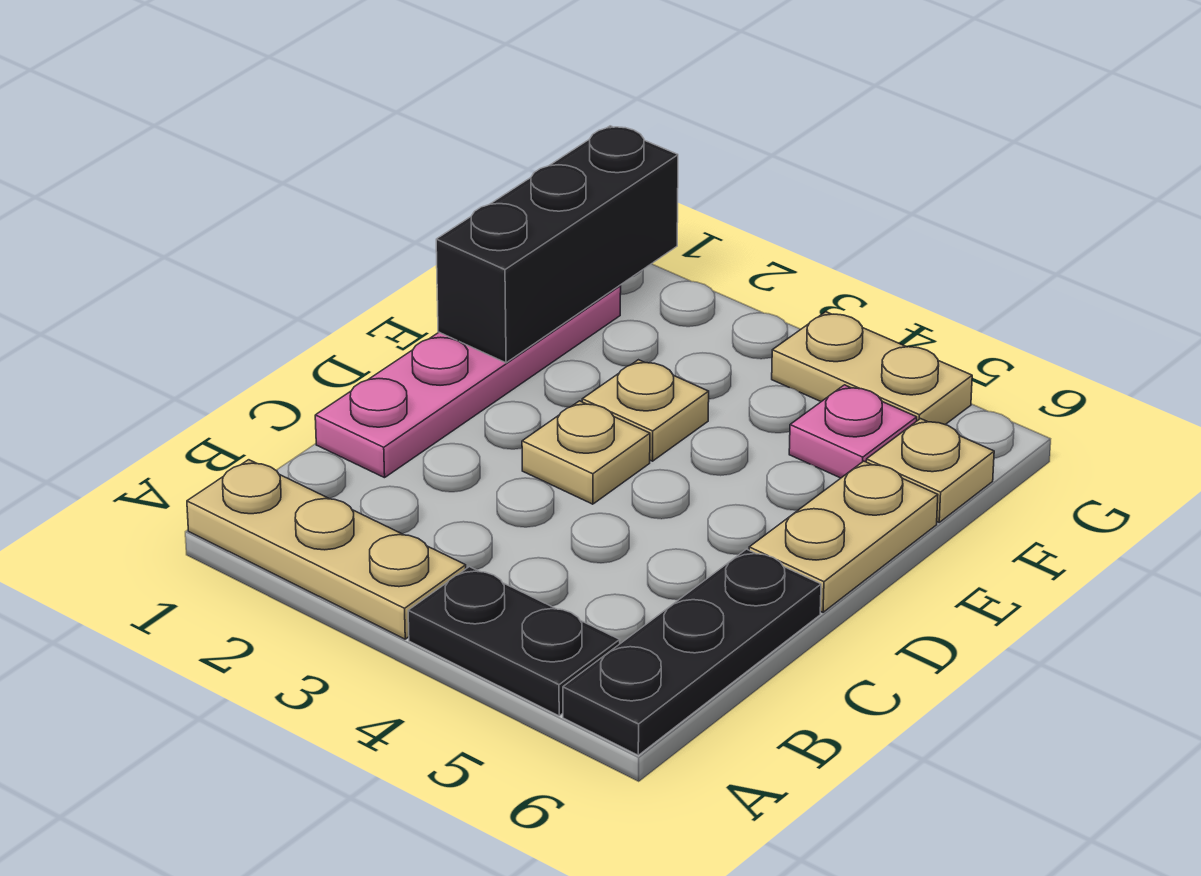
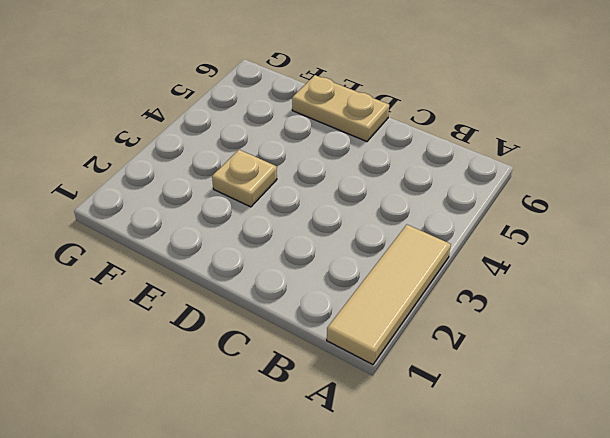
tan tile A1:A3 level 1 -> tan plate A1:A3 level 1
none -> black plate A4:A5 level 1
none -> black plate A6:C6 level 1

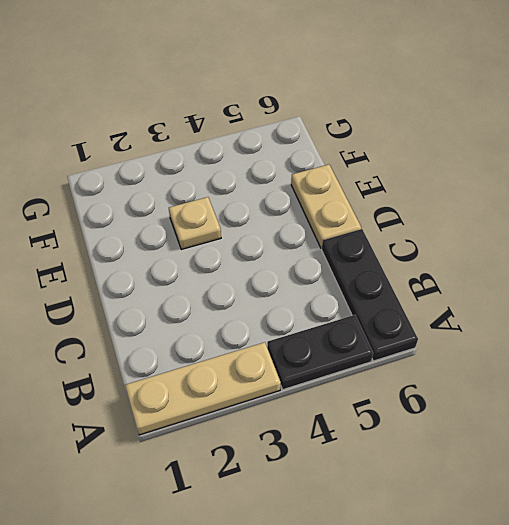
none -> pink plate C1:F1 level 1
none -> tan plate D3 level 1

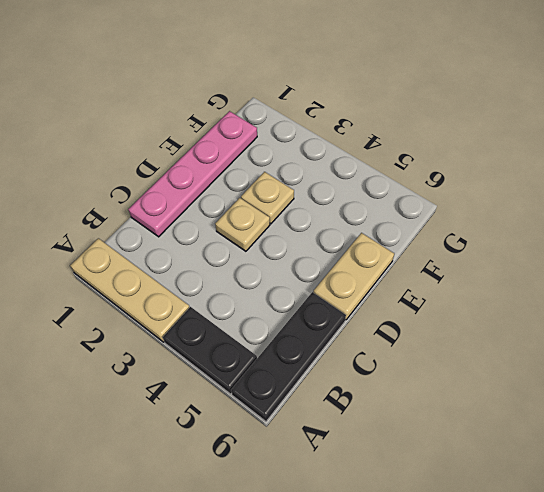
none -> pink plate F5 level 1
none -> tan plate F6 level 1

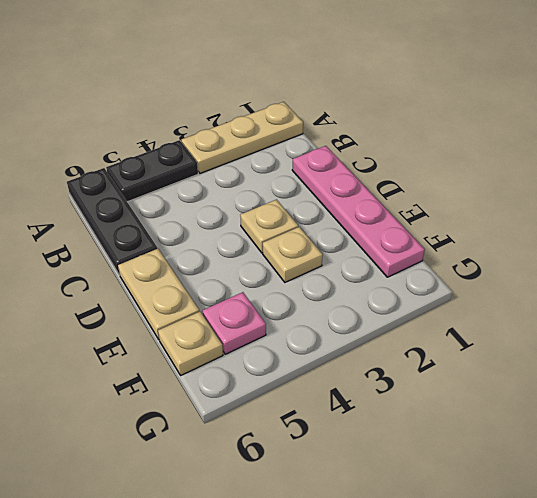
none -> tan plate G4:G5 level 1
none -> black brick E1:G1 level 2

